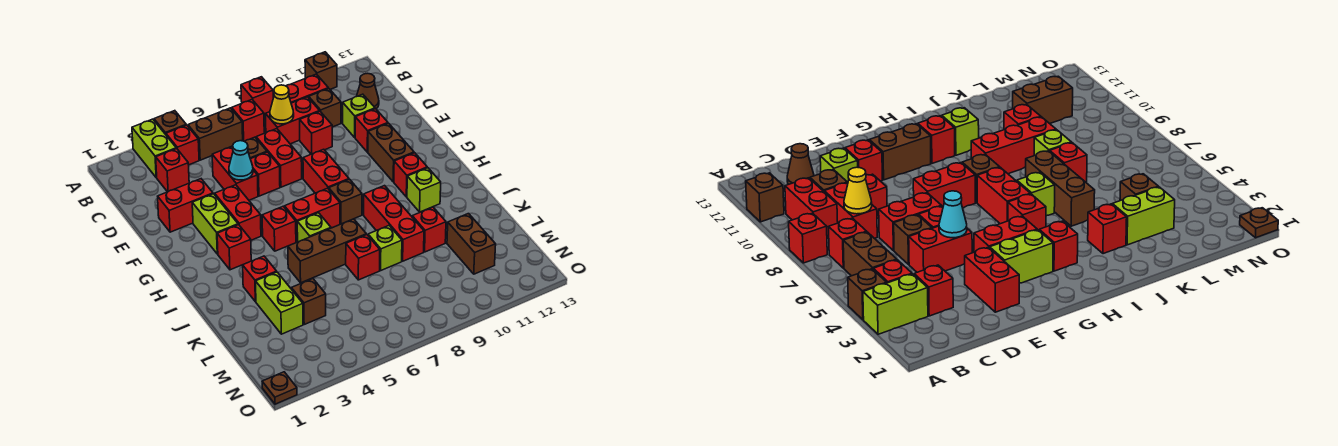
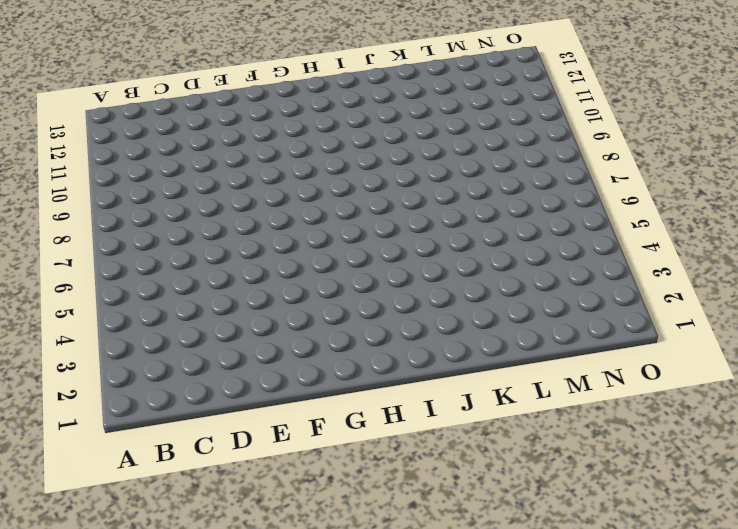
none -> lime brick A3:B3 level 1
none -> brown brick A4 level 1
none -> red brick A8 level 1
none -> brown brick A11 level 1

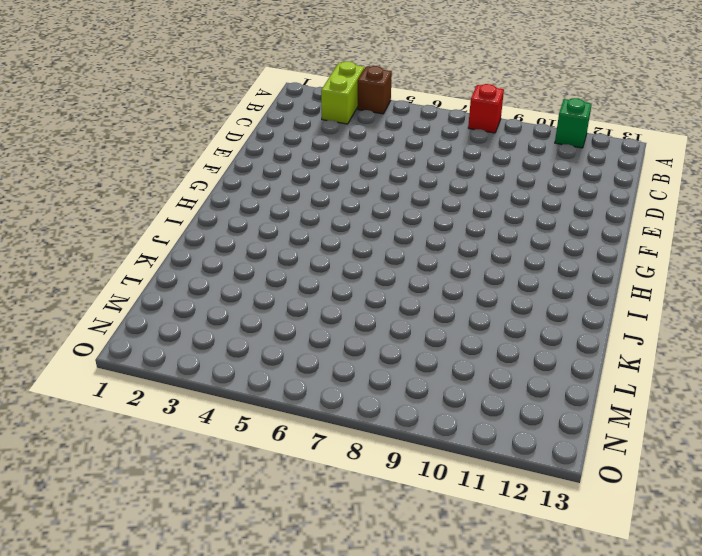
green brick A11 level 1 -> brown brick A11 level 1
none -> red brick B4 level 1
none -> brown brick B5:B6 level 1
none -> red brick B7 level 1
none -> red brick B9:B10 level 1

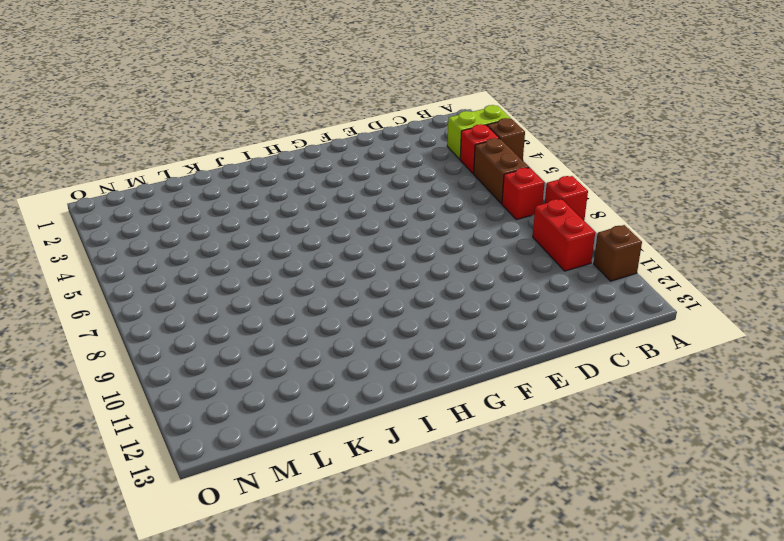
none -> red brick C3 level 1
none -> red brick C8:C9 level 1
none -> brown brick C10 level 1
none -> brown cone C12 level 1

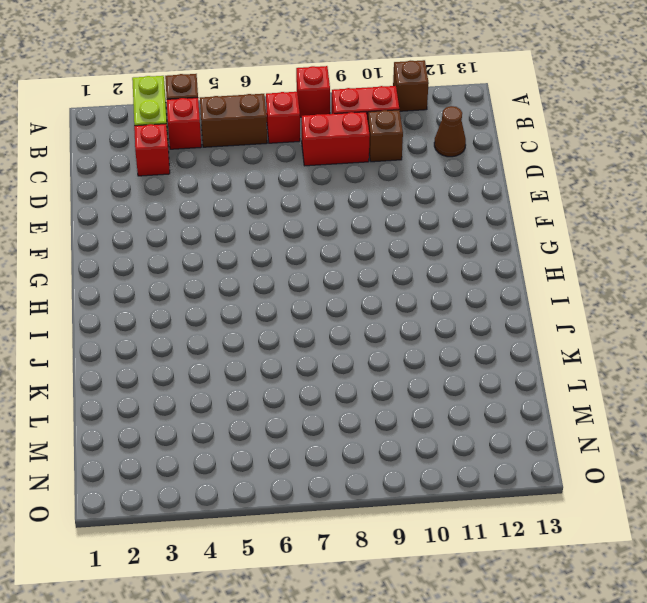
none -> red brick D5:E5 level 1
none -> brown brick D6 level 1
none -> red brick D7:E7 level 1
none -> red brick D9 level 1

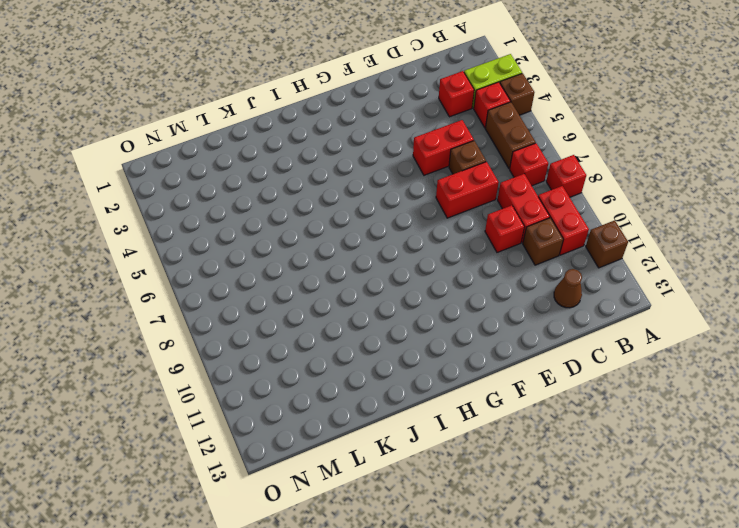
none -> lime brick D11 level 1
none -> red brick E2:E3 level 1
none -> red brick E6 level 1
none -> red brick E11 level 1

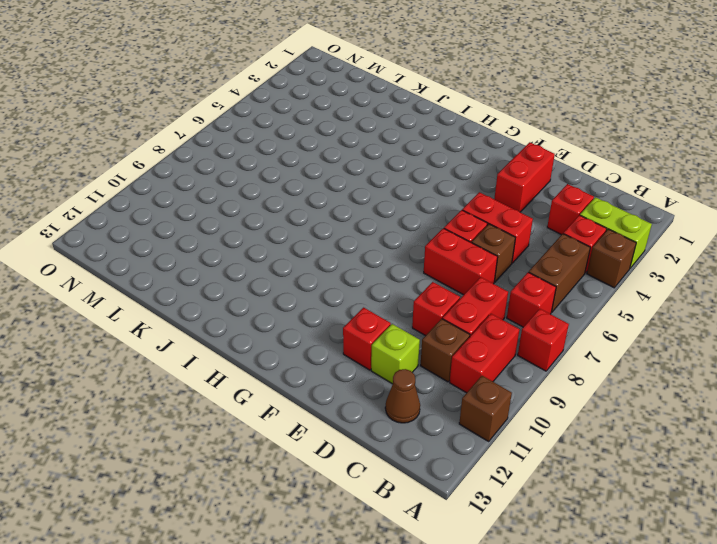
none -> lime brick F3:G3 level 1
none -> red brick F4:G4 level 1
none -> red brick F8:G8 level 1
none -> brown brick F11:G11 level 1

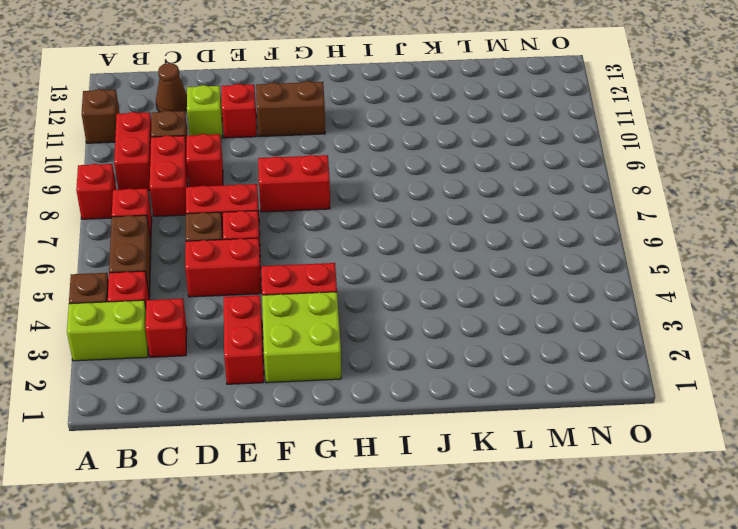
lime brick F2:G3 level 1 -> lime brick F3:G3 level 1
none -> red brick H3 level 1
none -> red brick H5 level 1
none -> red brick H6:H7 level 1
none -> brown brick H8 level 1

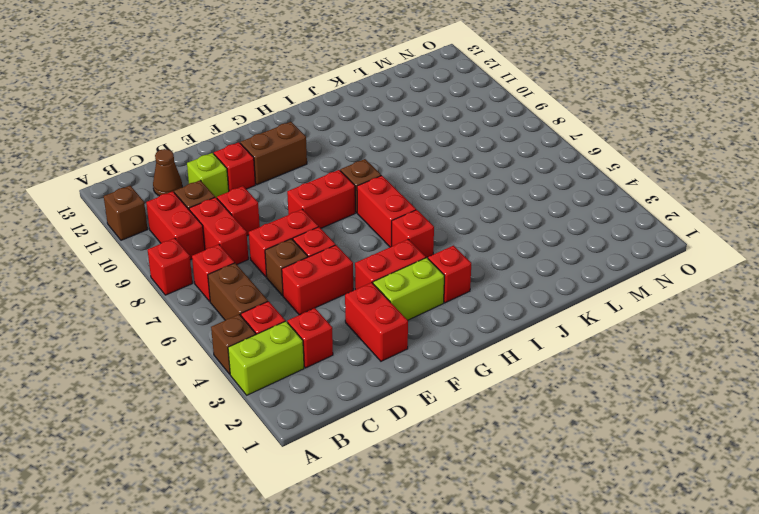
none -> red brick H11 level 1
none -> lime brick I6 level 1
none -> red brick I9:K9 level 1
none -> lime brick I11 level 1

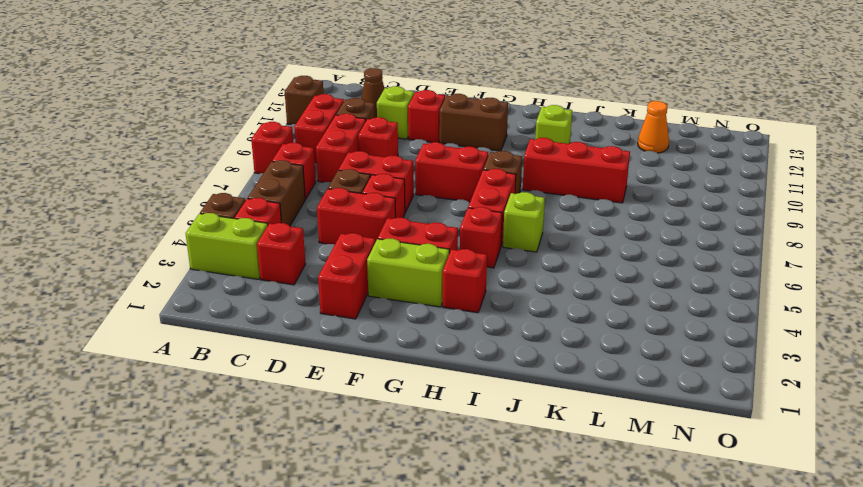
orange cone L12 level 1 -> none
none -> red brick H11 level 1
none -> red brick J3 level 1
none -> brown brick J5:J7 level 1
none -> lime brick K3:L3 level 1

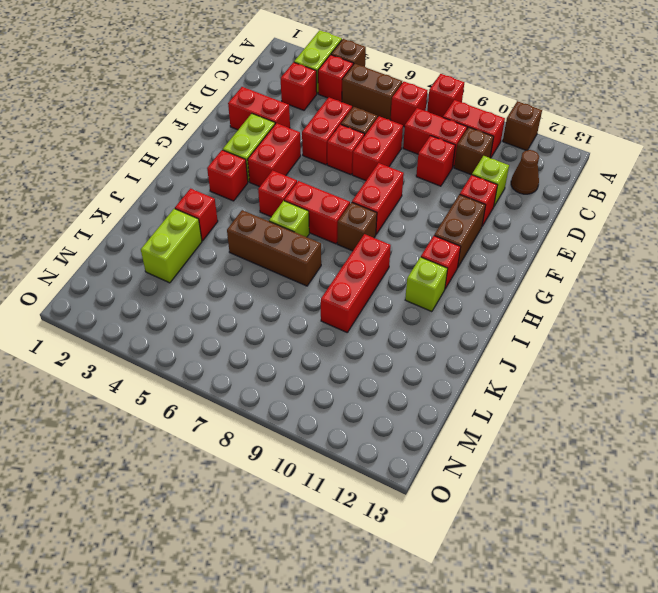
none -> red brick K7 level 1
none -> lime brick K8 level 1
none -> red brick K10 level 1
none -> brown brick L4 level 1

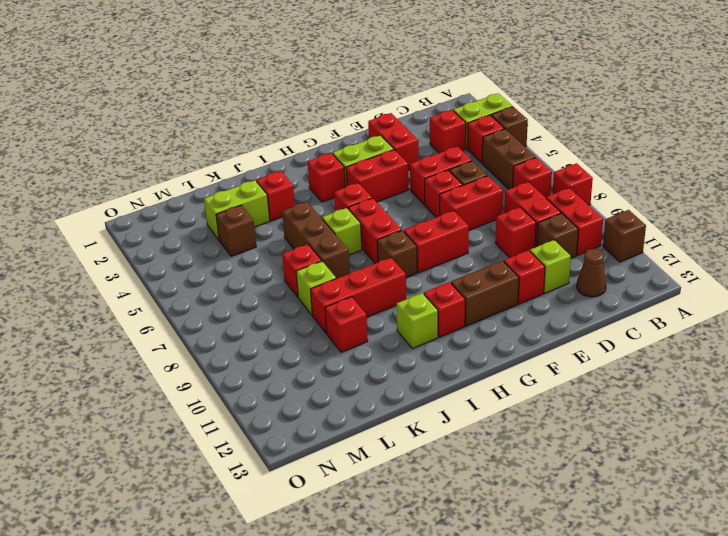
none -> brown brick L11:M11 level 1
none -> brown plate O1 level 1
none -> yellow cone C8 level 2
none -> cyan cone E5 level 2

